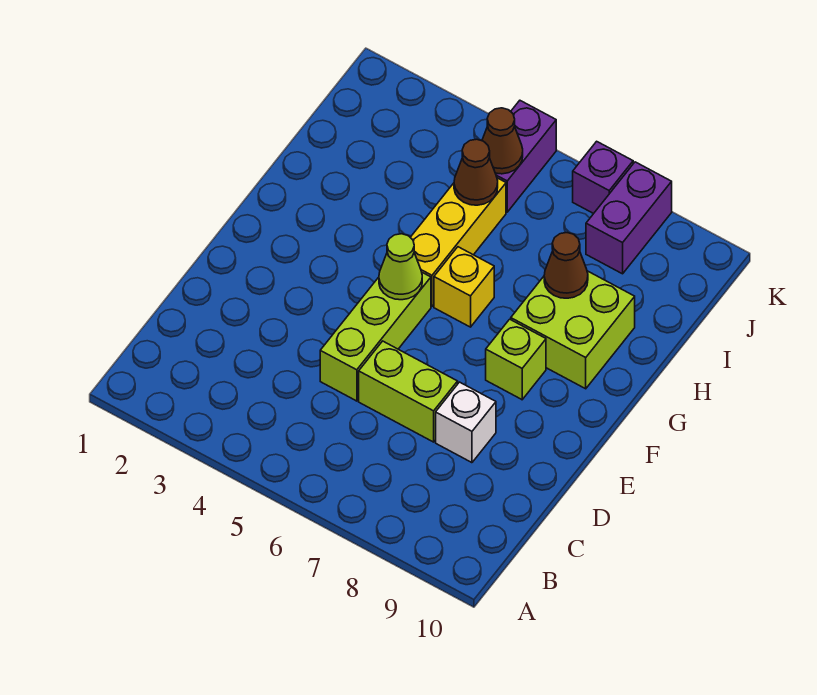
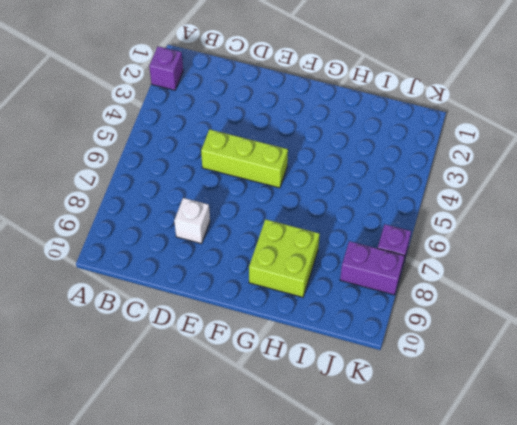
purple brick A2 level 1 -> none
none -> lime brick D6:D7 level 1
none -> lime brick F8 level 1
none -> yellow brick G5:I5 level 1

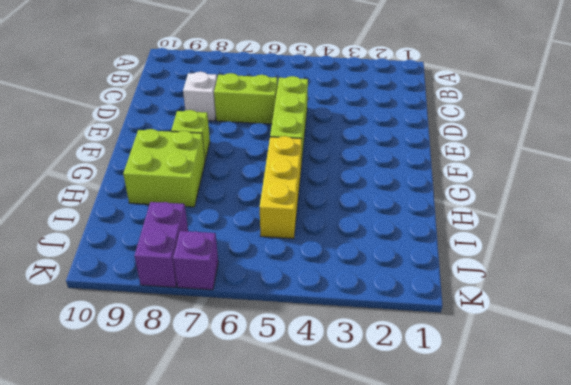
none -> yellow brick G6 level 1
none -> purple brick J5:K5 level 1
none -> lime cone F5 level 2

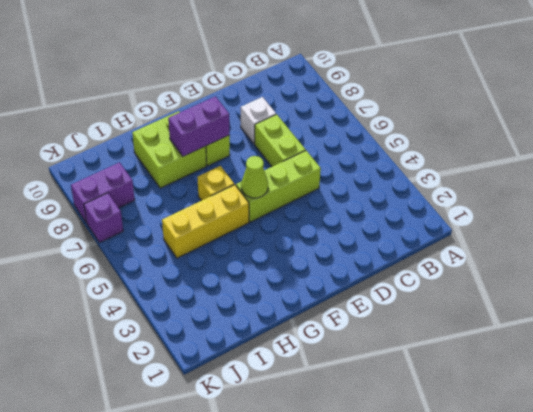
purple brick F8:G8 level 2 -> purple brick J5:K5 level 1
none -> brown cone H8 level 2
none -> brown cone I5 level 2
none -> brown cone J5 level 2

